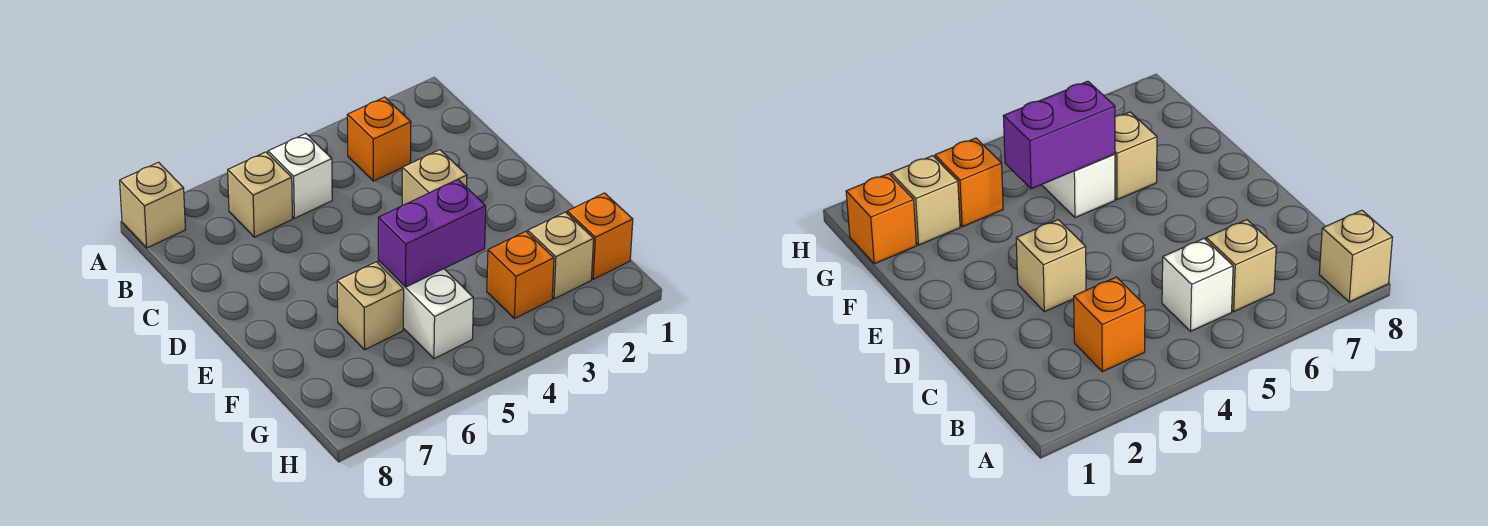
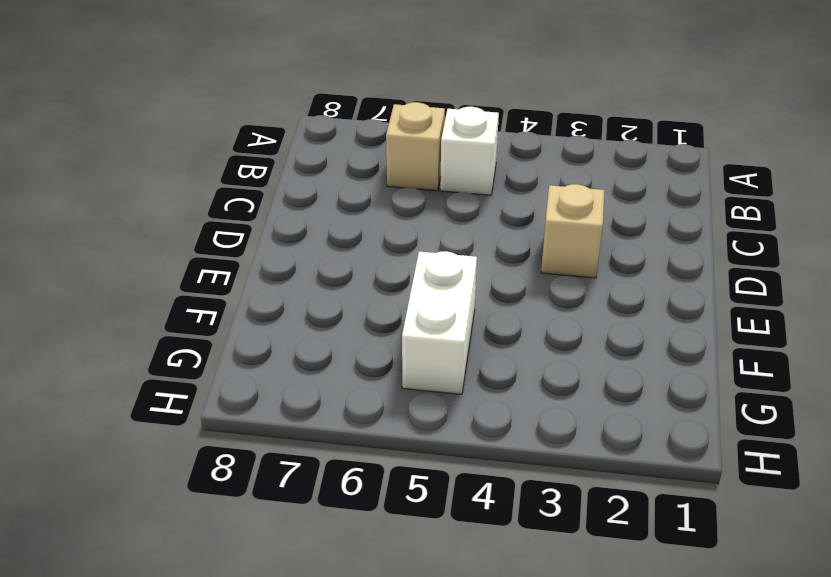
none -> tan brick A8 level 1
none -> orange brick B3 level 1

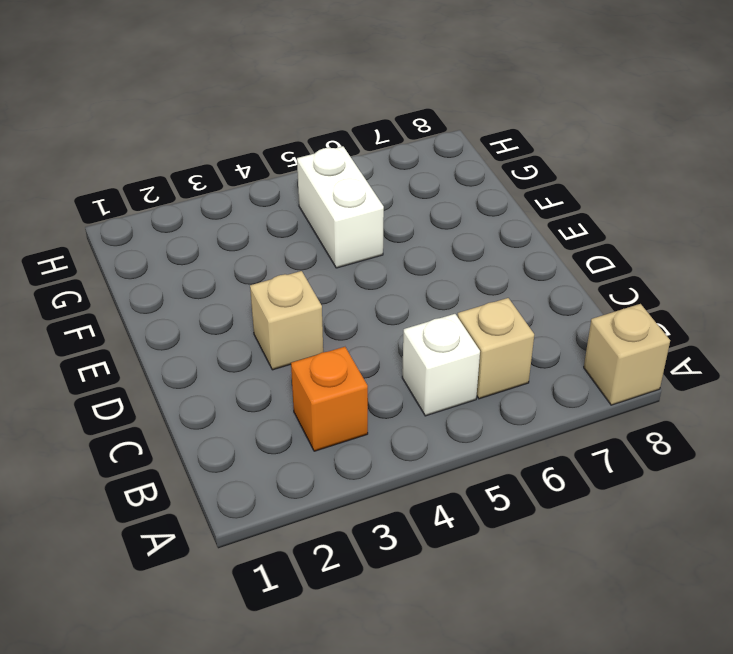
none -> tan brick F6 level 1
none -> orange brick G1 level 1

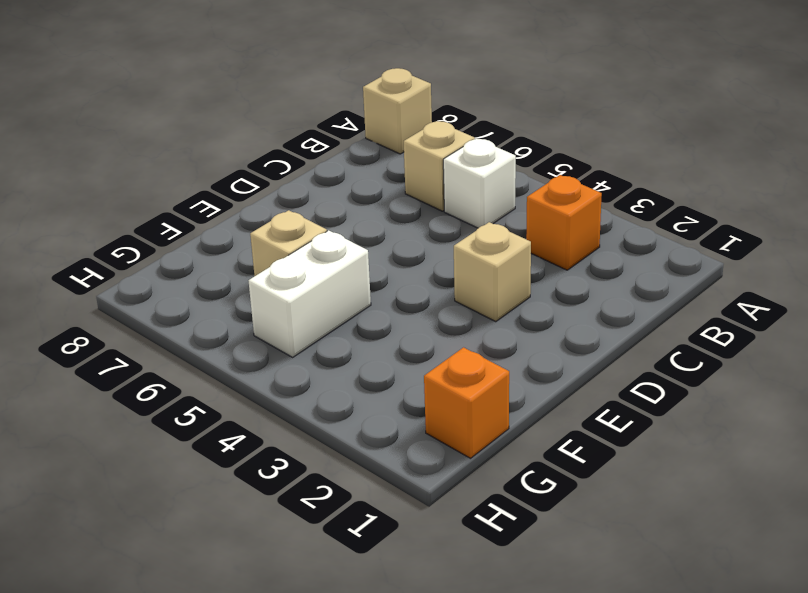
none -> tan brick G2 level 1
none -> orange brick G3 level 1

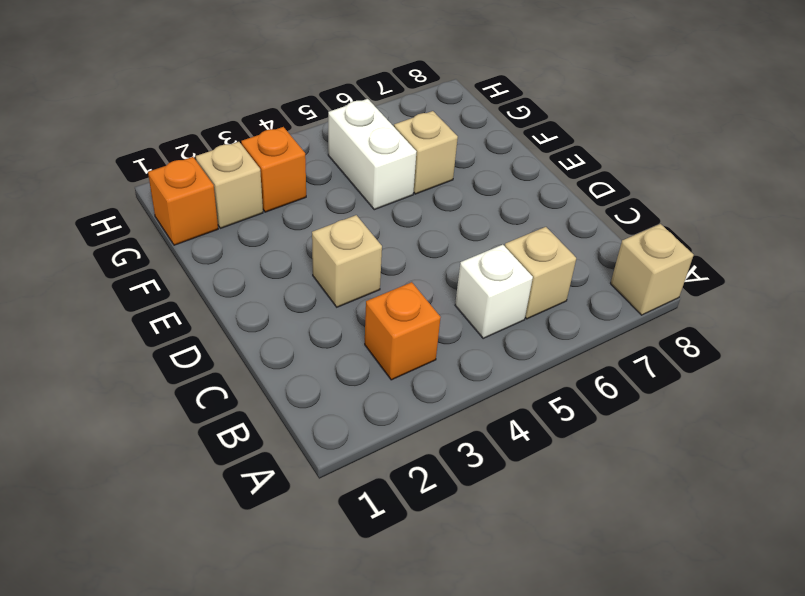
none -> purple brick F4:F5 level 2

